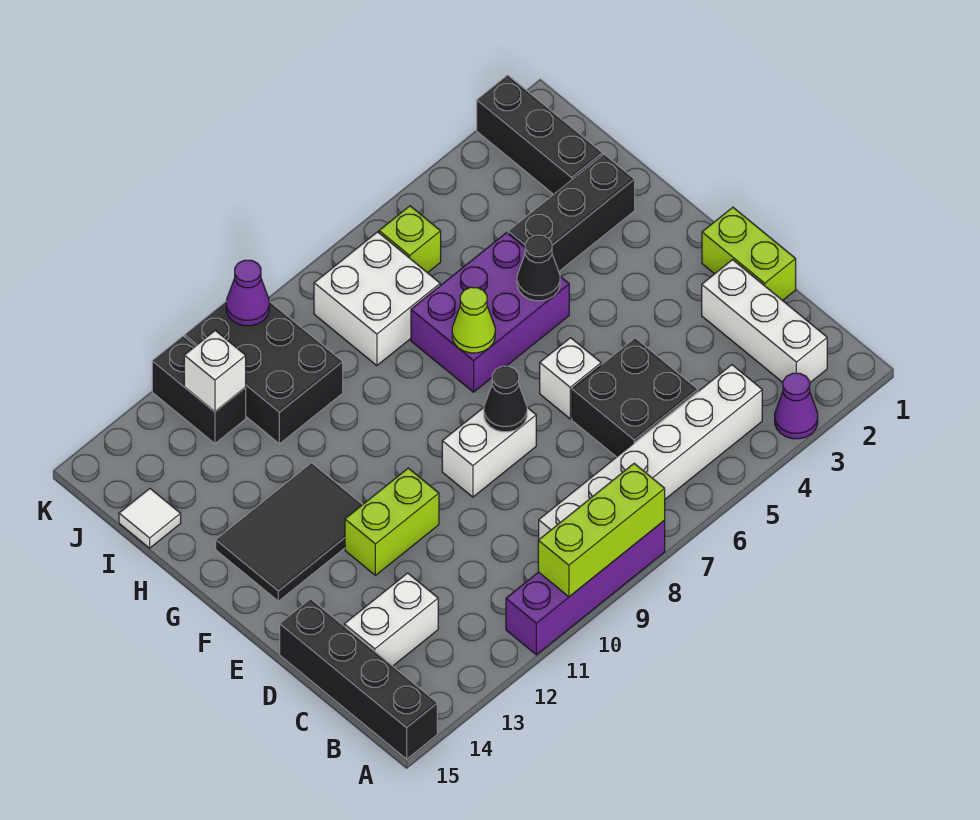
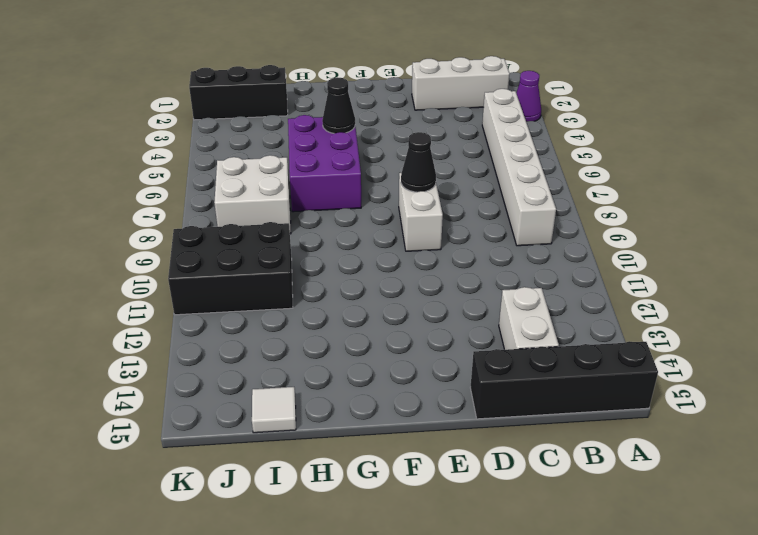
none -> purple brick A8:A11 level 1
none -> black brick C5:D6 level 1
none -> lime brick D1:E1 level 1

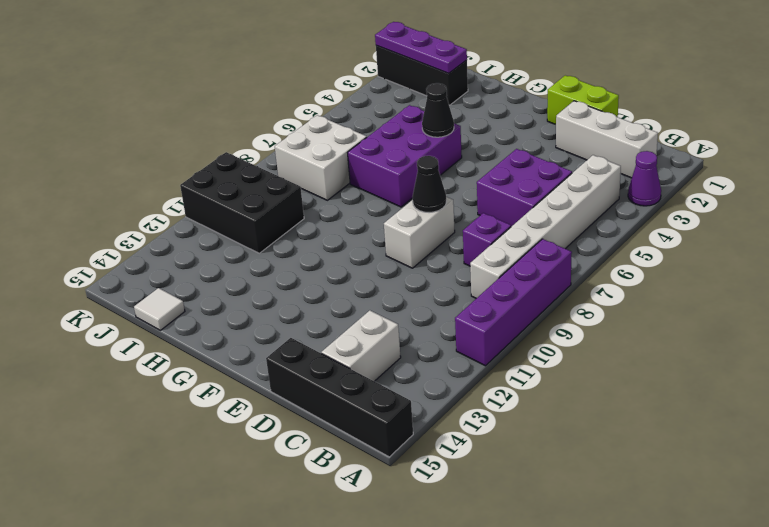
purple brick C5:D6 level 1 -> black brick C5:D6 level 1
purple brick C8 level 1 -> none
purple plate I2:K2 level 2 -> none
none -> white brick E6 level 1
none -> lime brick E11:E12 level 1
none -> black tile F12:G14 level 1

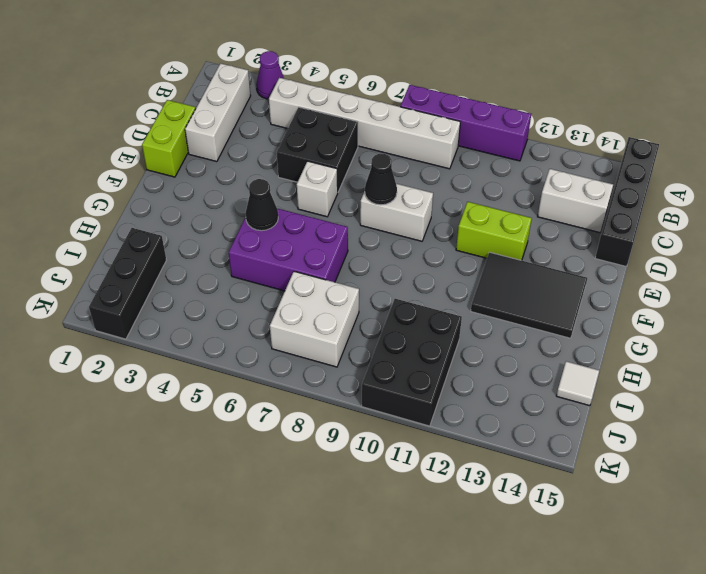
none -> black brick H2:H4 level 1
none -> lime brick J6 level 1
none -> black brick J12:K12 level 1

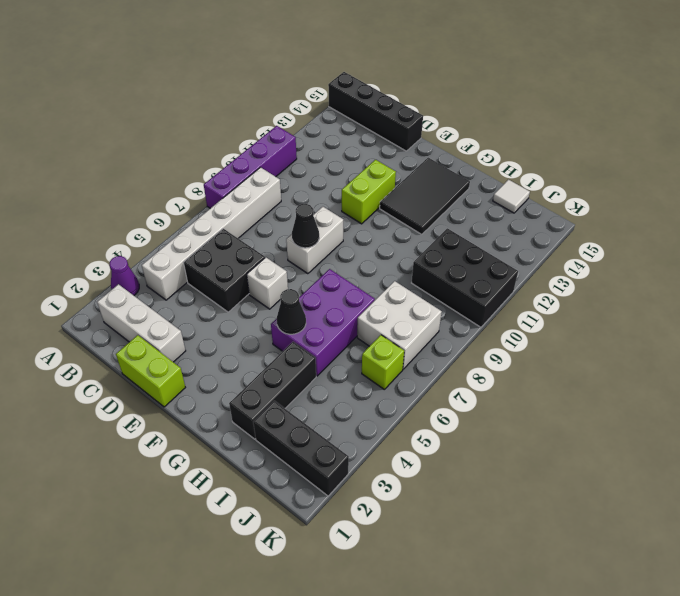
none -> white brick C13:C14 level 1
none -> black brick J12:K12 level 1
none -> lime brick A8:A10 level 2

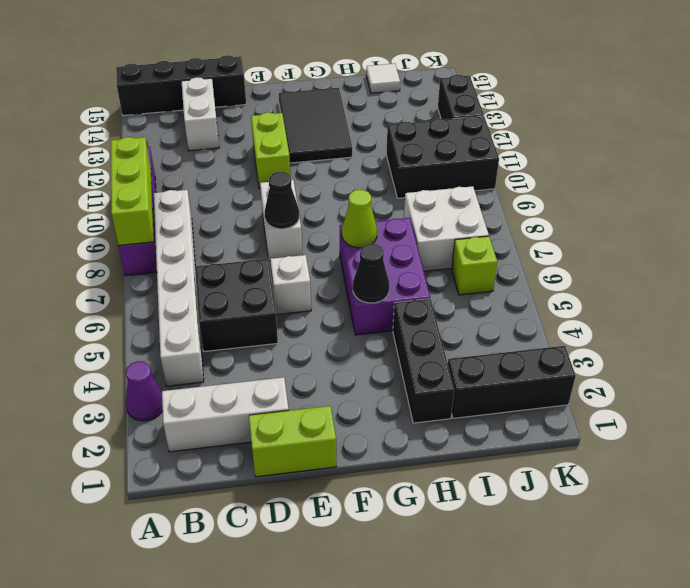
black brick K12:K13 level 1 -> black brick J12:K12 level 1
none -> white brick J12 level 2
none -> purple cone K10 level 2

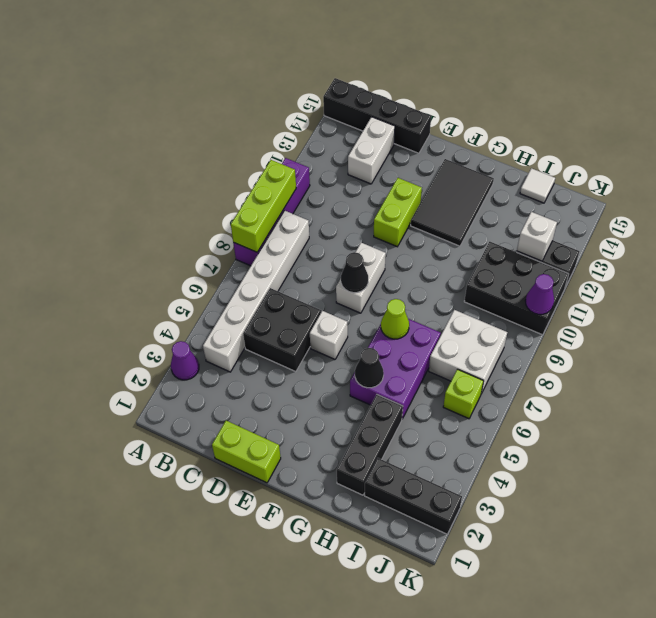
none -> white brick B2:D2 level 1

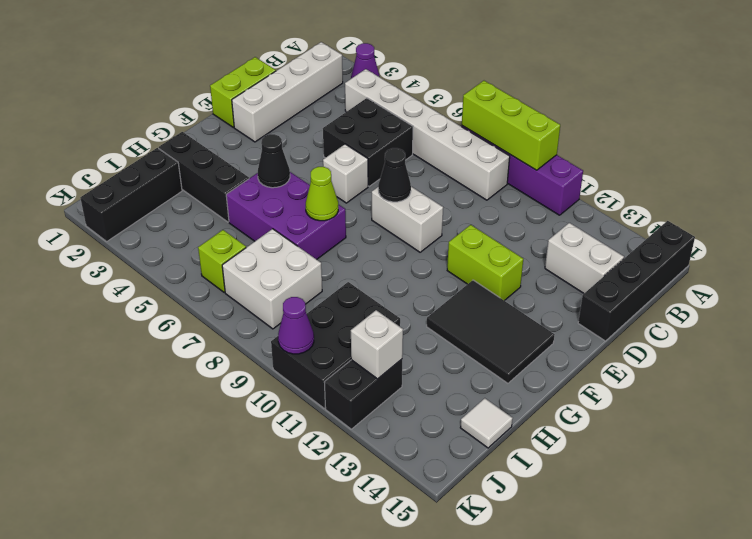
white brick B2:E2 level 1 -> white brick B2:D2 level 1

